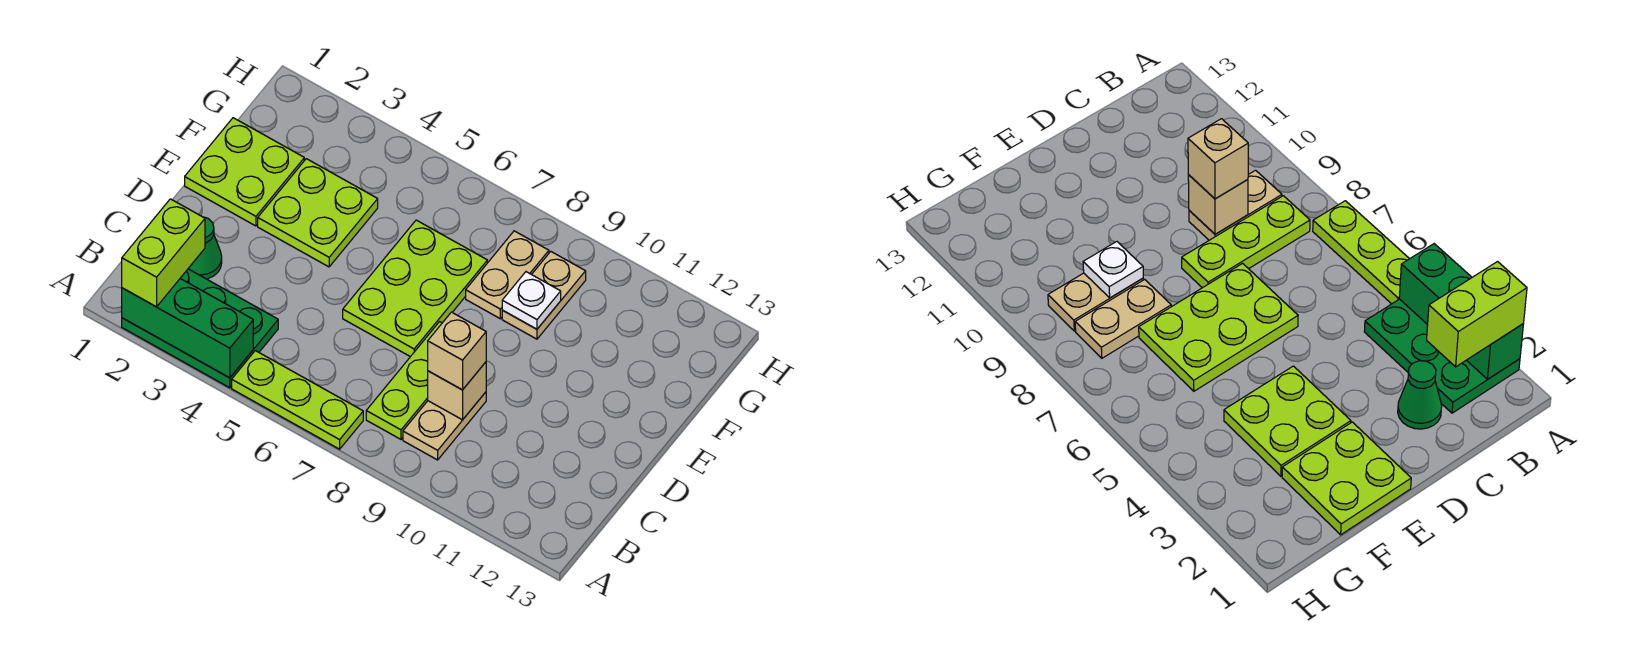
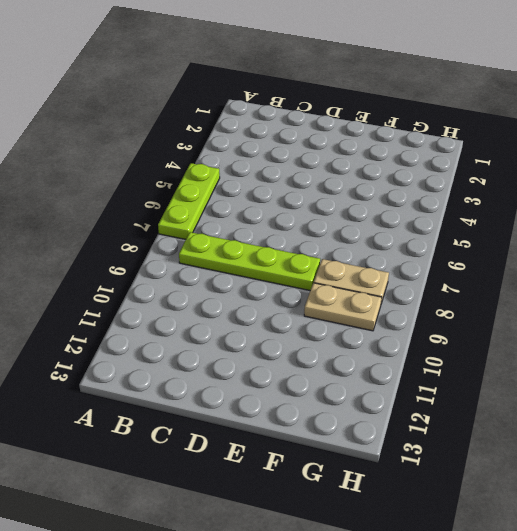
lime plate B8:E8 level 1 -> lime plate B8:D8 level 1
none -> green plate A2:B4 level 1
none -> tan plate B9:C9 level 1
none -> green cone C2 level 1

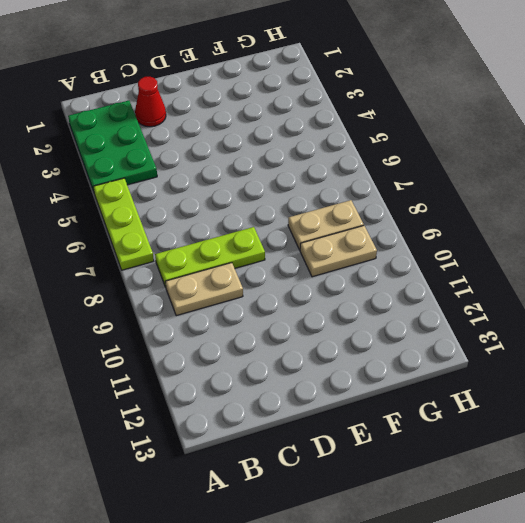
red cone C2 level 1 -> green cone C2 level 1
none -> lime plate D6:F7 level 1
none -> lime plate E1:F2 level 1
none -> lime plate E3:F4 level 1

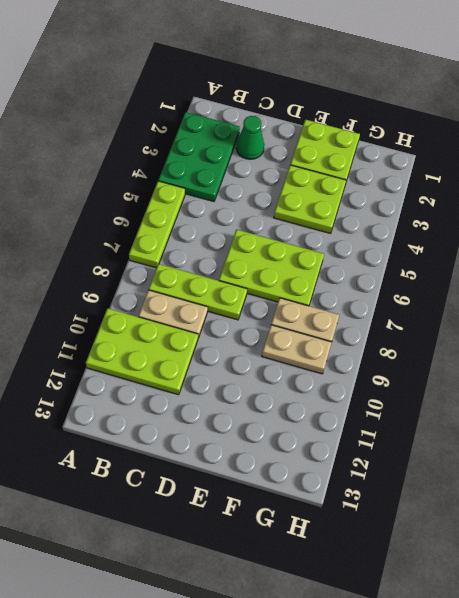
lime plate A10:C11 level 1 -> none
none -> green brick A2:A4 level 2
none -> tan brick C9 level 2
none -> white plate F9 level 2

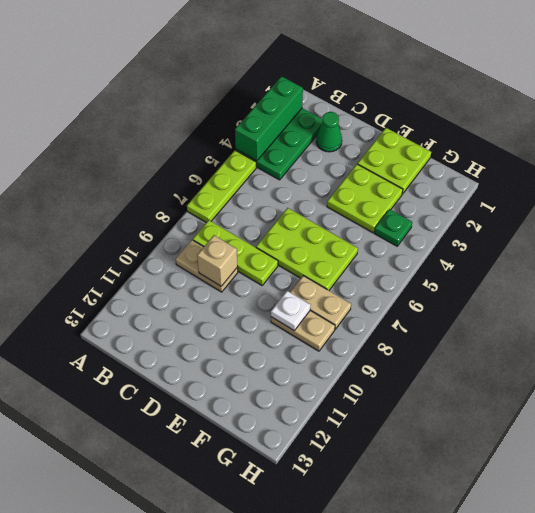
green plate G4 level 1 -> none
none -> lime brick A2:B2 level 3
none -> tan brick C9 level 3

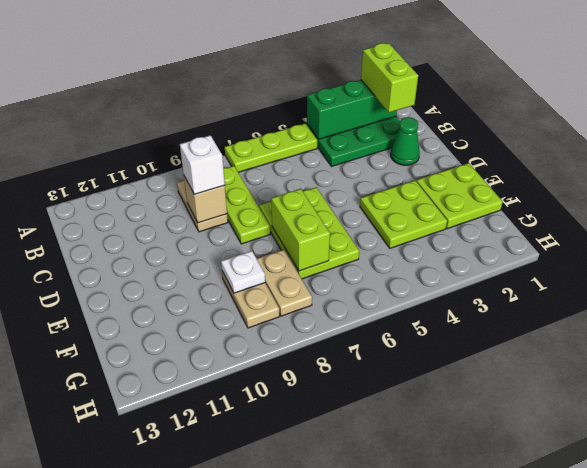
white brick C9 level 3 -> tan brick C9 level 3
lime brick E7:F7 level 2 -> none

